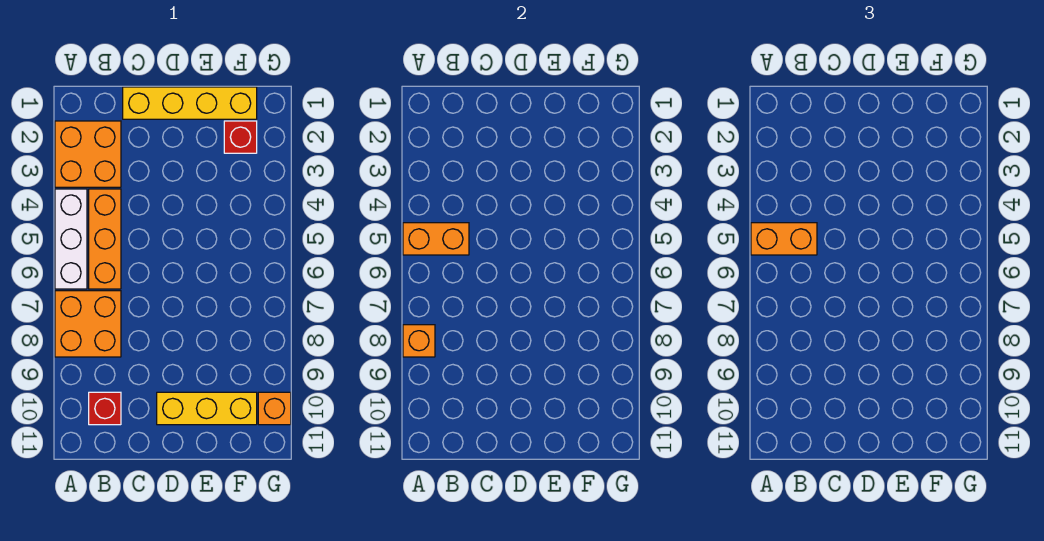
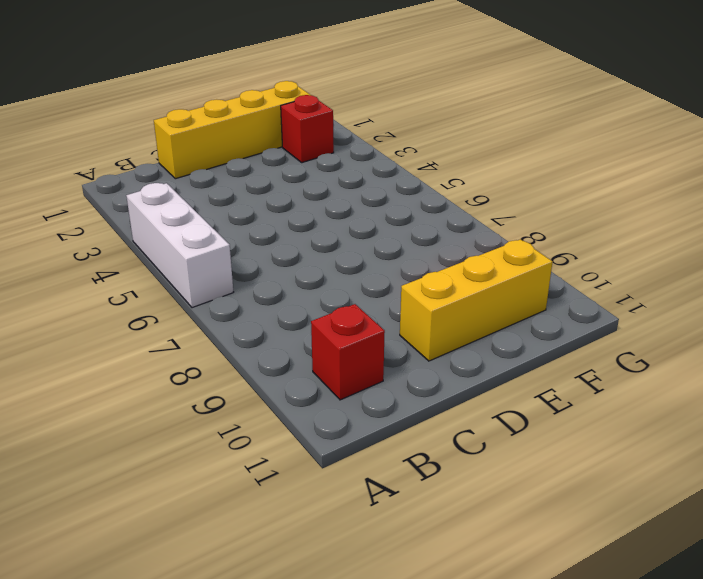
none -> orange brick A2:B3 level 1
none -> orange brick A7:B8 level 1
none -> orange brick B4:B6 level 1

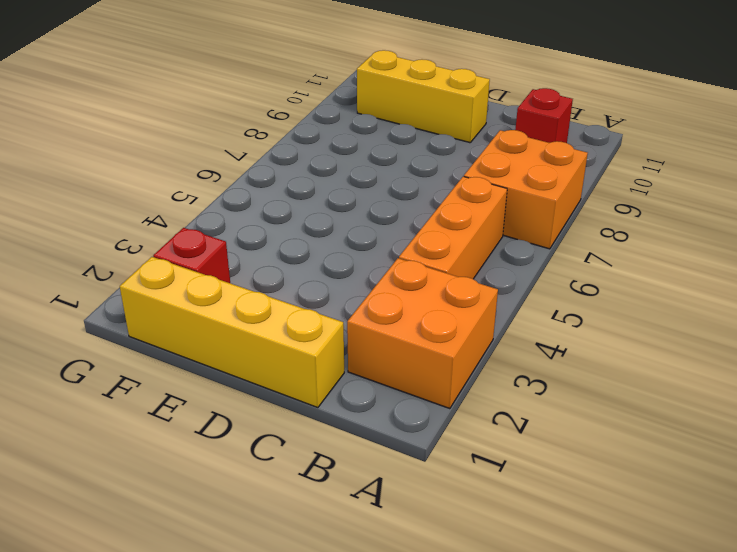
none -> white brick A4:A6 level 1
none -> orange brick G10 level 1
none -> orange brick A5:B5 level 2

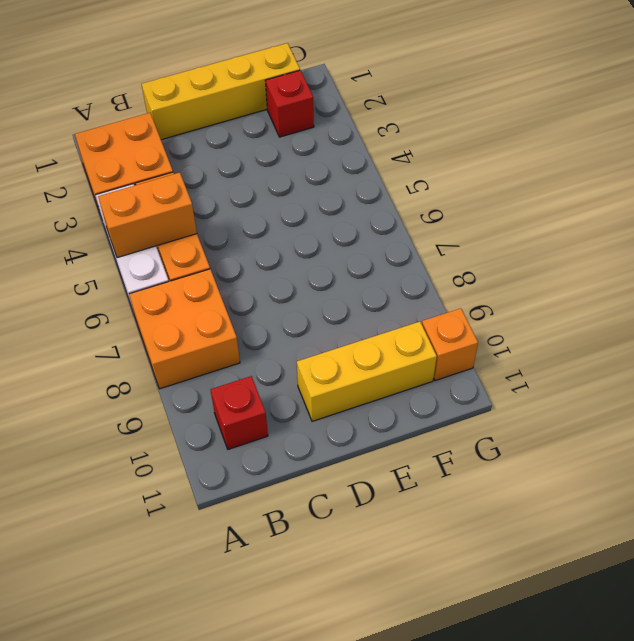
none -> orange brick A8 level 2
none -> orange brick A5:B5 level 3

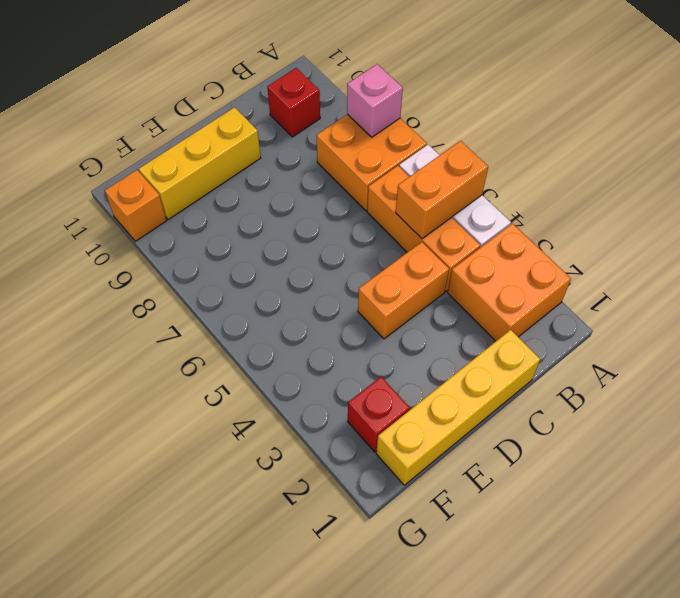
pink brick A8 level 2 -> orange brick A8 level 2
orange brick C4:D4 level 1 -> orange brick A5:B5 level 3

